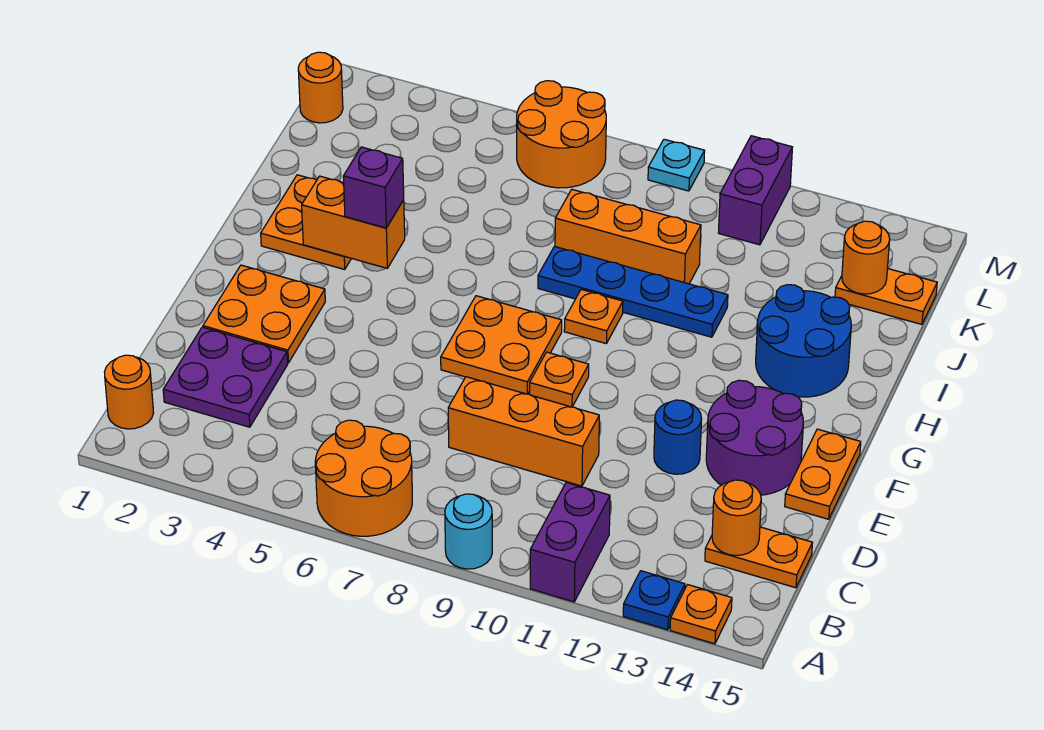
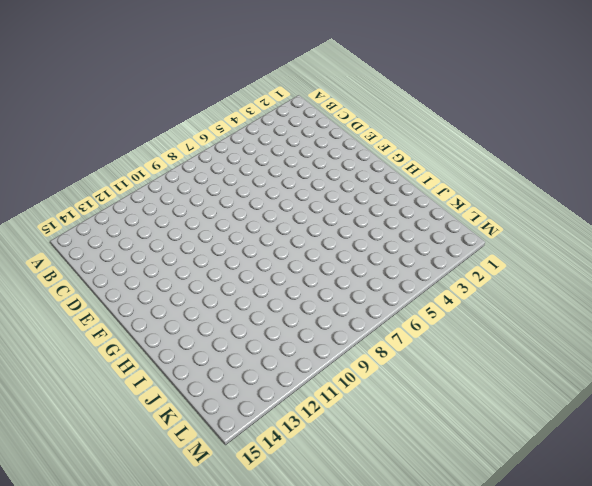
none -> orange round brick A6:B7 level 1
none -> cyan round brick A9 level 1
none -> purple brick A11:B11 level 1

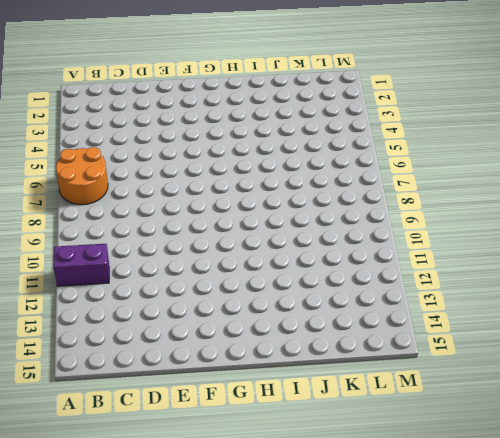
none -> cyan round brick A9 level 1
none -> blue plate A13 level 1
none -> orange plate A14 level 1

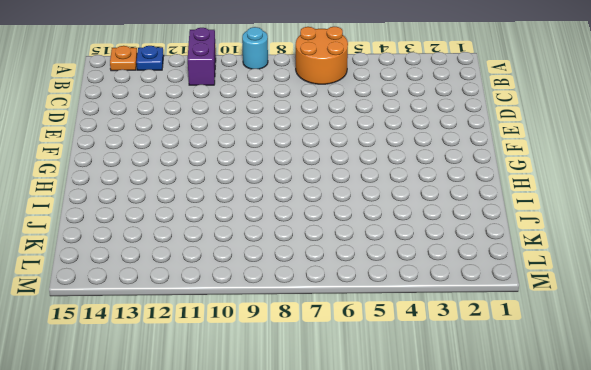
none -> orange round brick B1 level 1
none -> purple plate C2:D3 level 1
none -> orange plate C14:C15 level 1

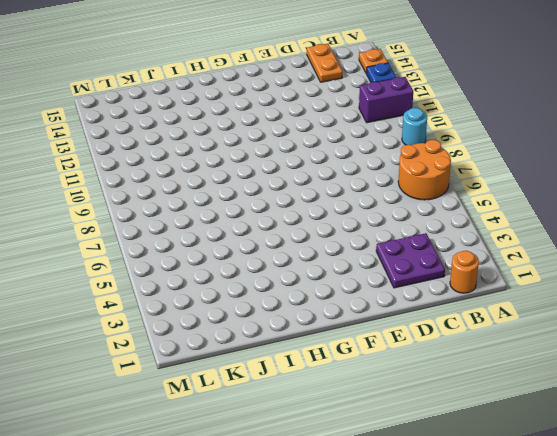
none -> orange brick D8:D10 level 1
none -> orange plate E2:F3 level 1
none -> blue round brick E12 level 1

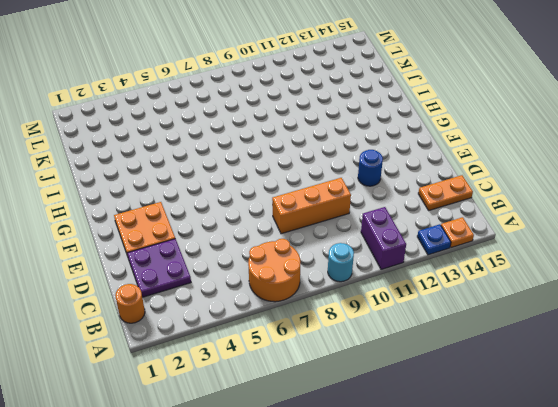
none -> purple round brick E13:F14 level 1
none -> orange plate E15:F15 level 1
none -> orange plate F7:G8 level 1

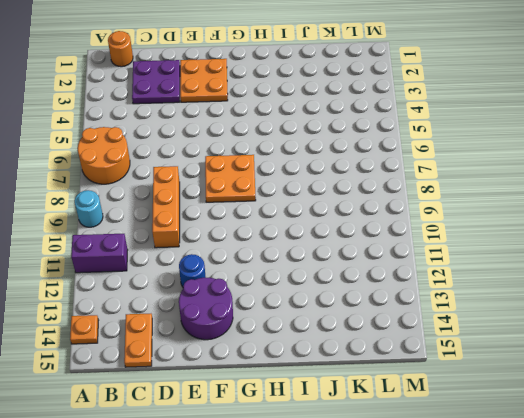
none -> blue plate A13 level 1
none -> orange plate E15:F15 level 1
none -> orange plate F9 level 1

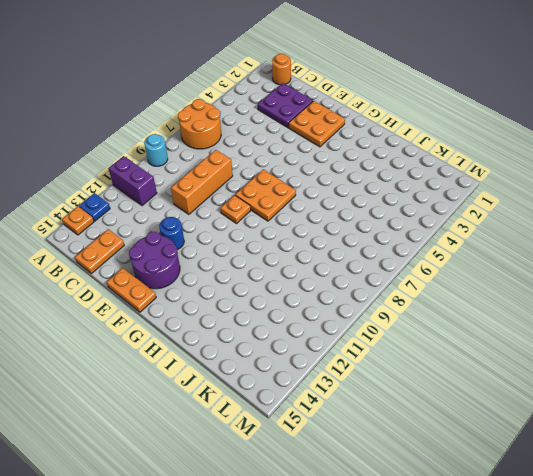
none -> orange plate H2:I3 level 1
none -> orange plate H9 level 1
none -> blue round brick H13:I14 level 1

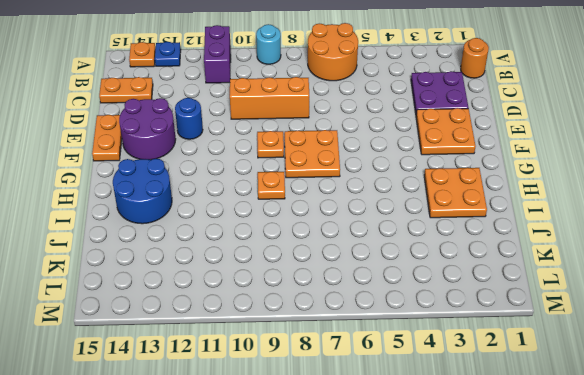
none -> blue plate I8:I11 level 1
none -> orange brick J8:J10 level 1
none -> orange plate K14:K15 level 1

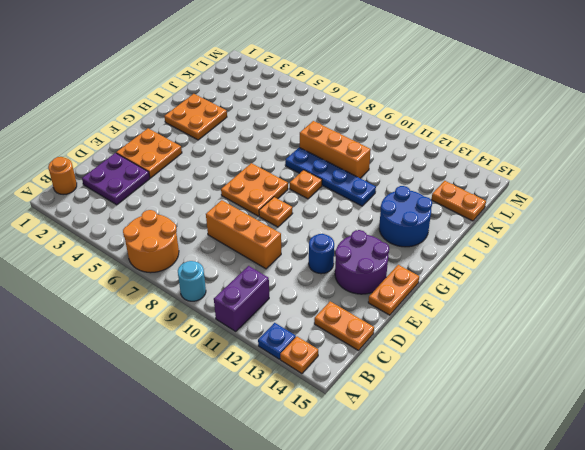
none -> orange round brick L1 level 1
none -> orange round brick L6:M7 level 1
none -> purple brick L11:M11 level 1

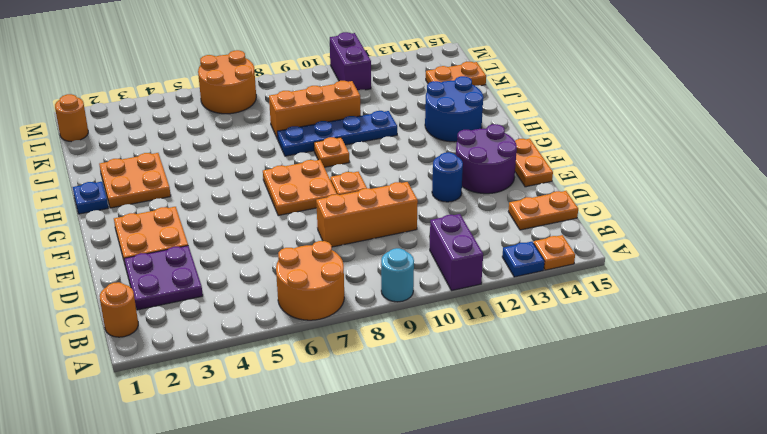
blue plate H1 level 1 -> none
none -> cyan plate M9 level 1
none -> orange round brick C14 level 2
none -> orange brick H3:H4 level 2

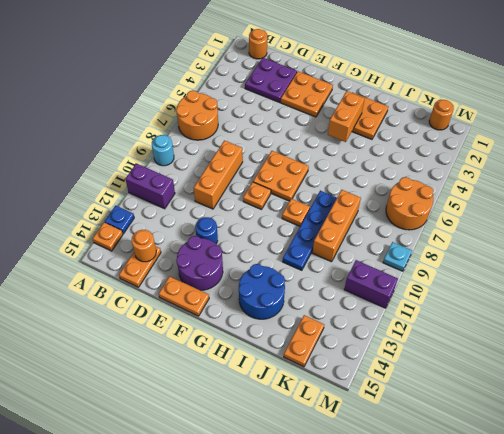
none -> orange round brick K14 level 2
none -> purple brick H4 level 3

